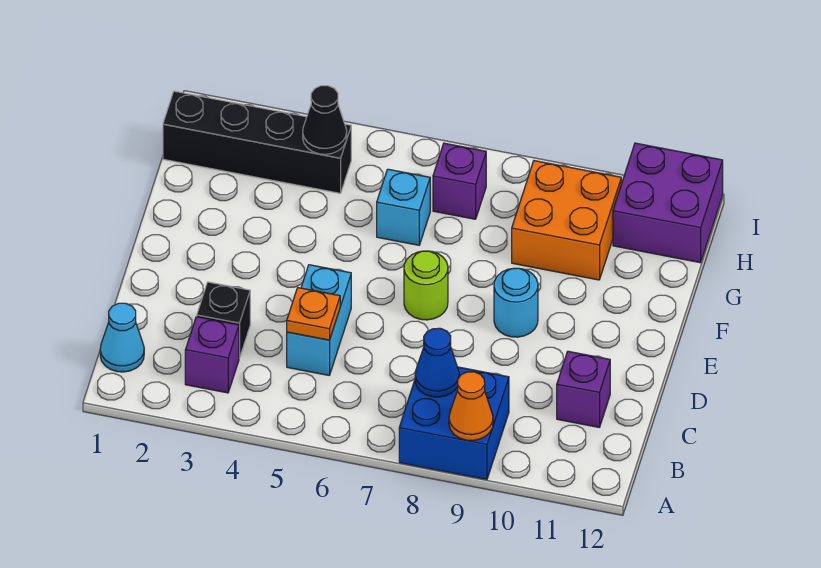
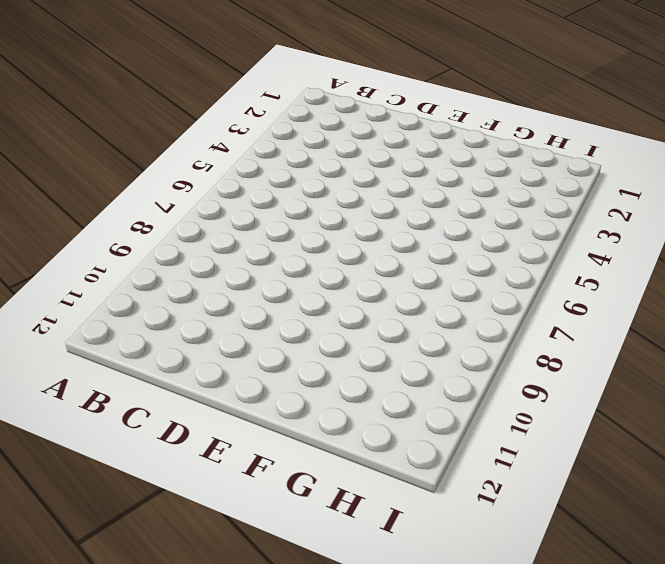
none -> blue brick A8:B9 level 1
none -> cyan cone B1 level 1
none -> purple brick B3 level 1

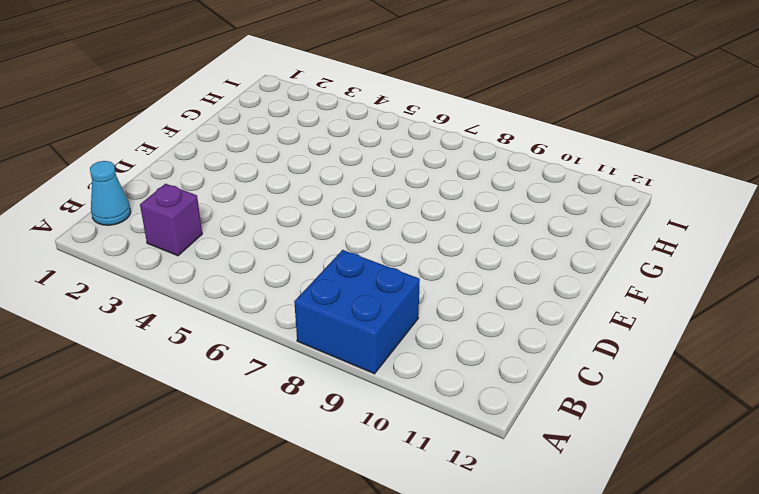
none -> black brick C3 level 1
none -> cyan brick C5:D5 level 1
none -> purple brick C11 level 1

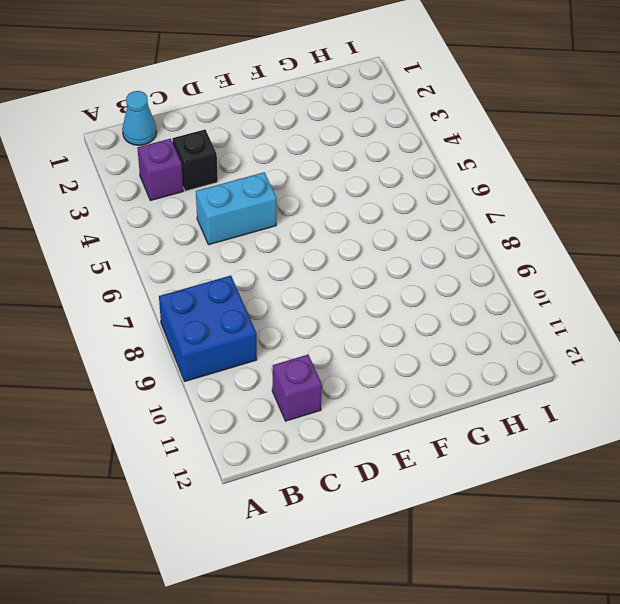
none -> lime round brick E7 level 1
none -> cyan round brick E9 level 1
none -> cyan brick G6 level 1

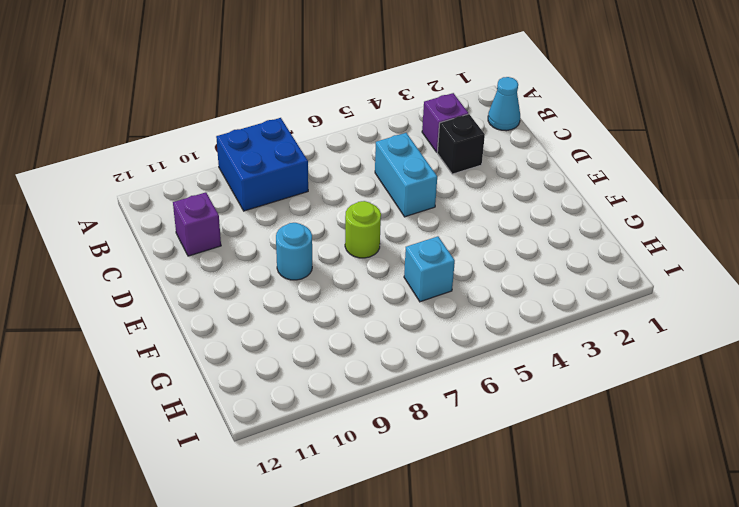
none -> orange brick G9:H10 level 1
none -> black brick H1:H4 level 1
none -> purple brick H7 level 1

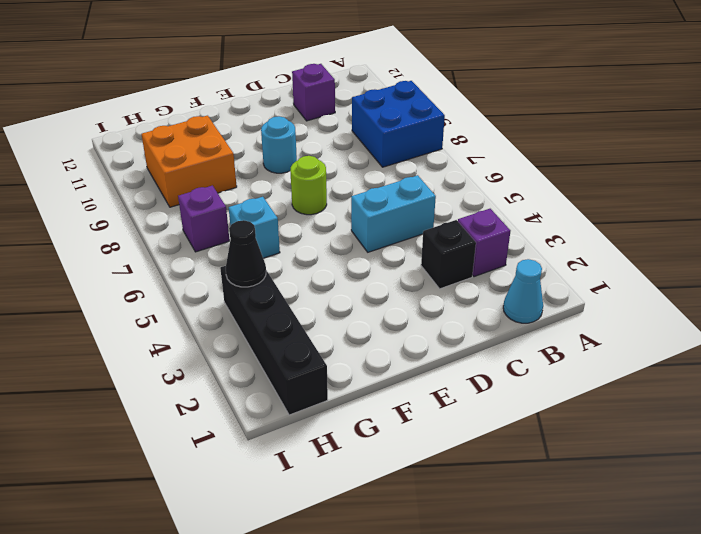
none -> purple brick H11:I12 level 1
none -> orange cone A9 level 2
none -> blue cone B8 level 2

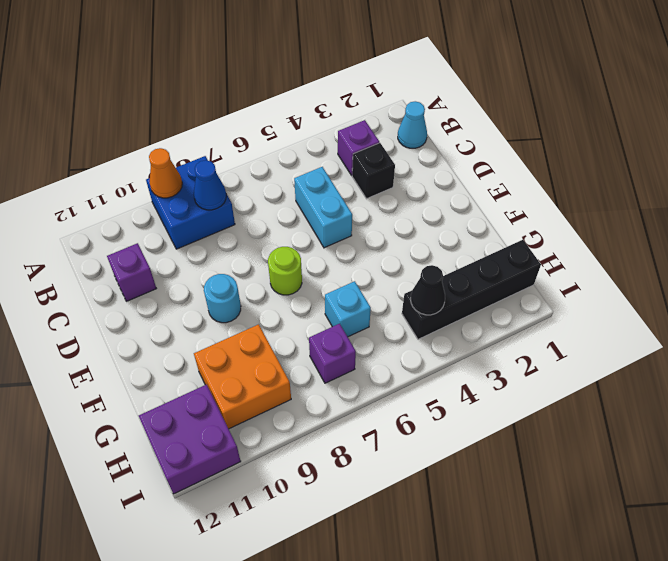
none -> orange plate C5 level 2

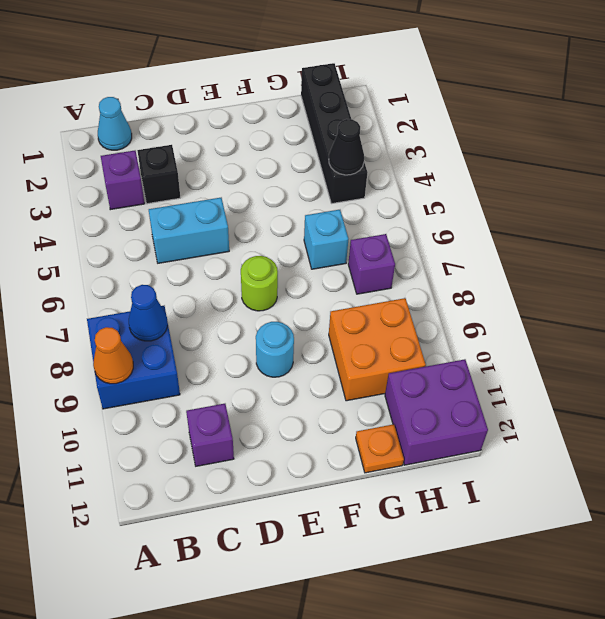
orange plate G12 level 1 -> orange plate C5 level 2

